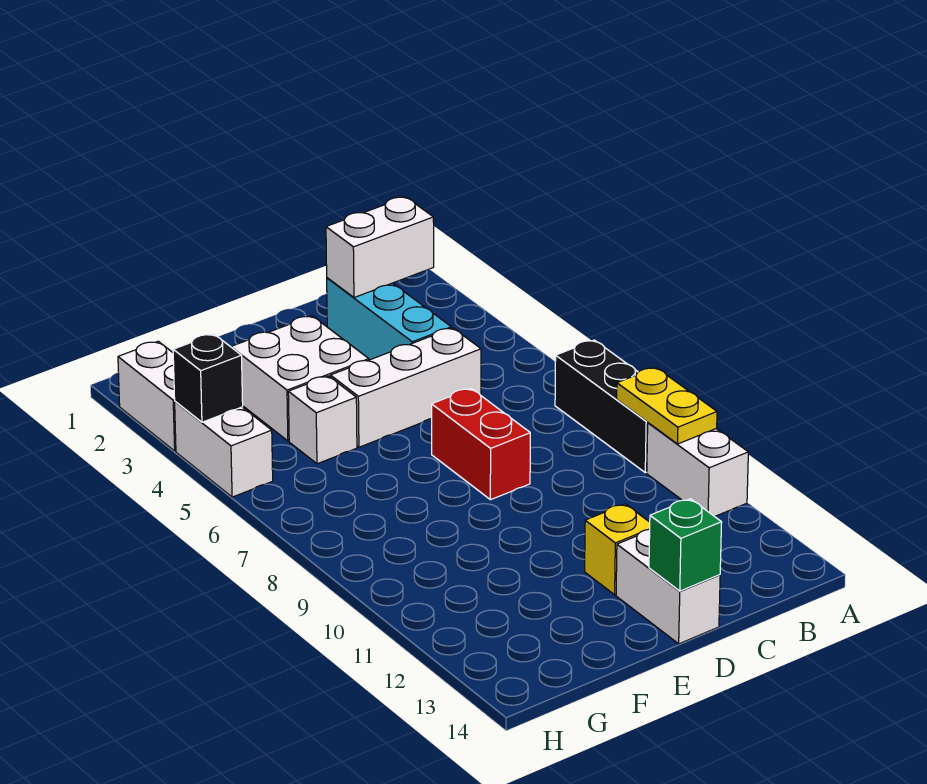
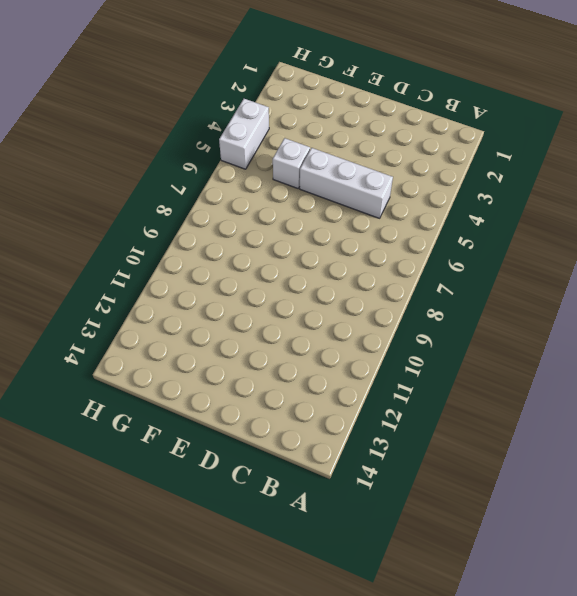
none -> black brick A7:A9 level 1
none -> white brick A10:A11 level 1
none -> cyan brick C2:C4 level 1

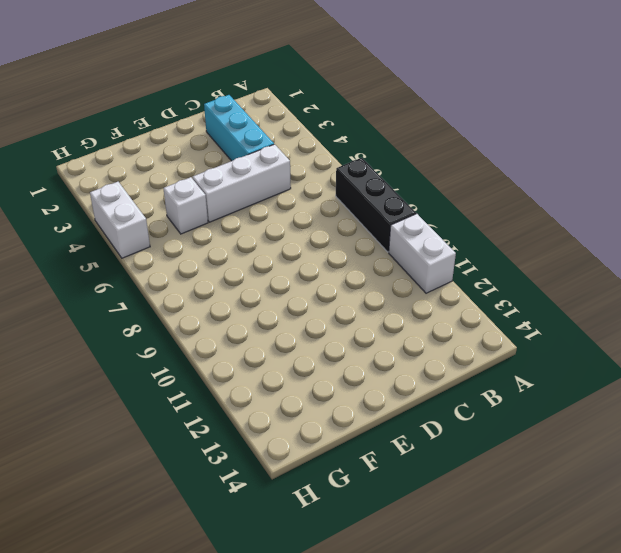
none -> red brick D7:D8 level 1
none -> yellow brick D12 level 1
none -> white brick D13:D14 level 1

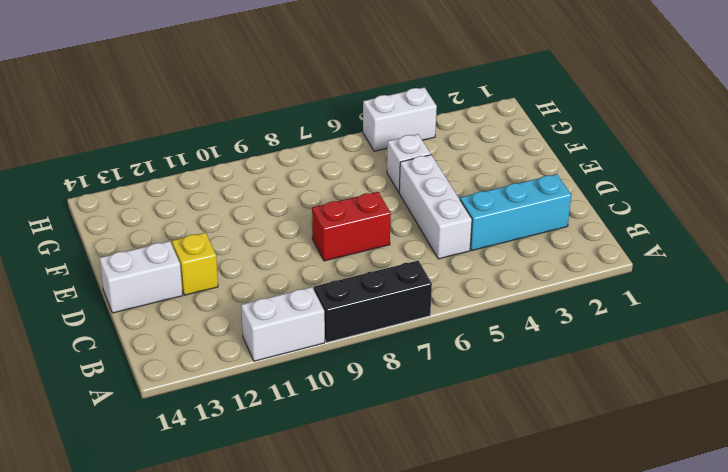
none -> white brick E3:F4 level 1
none -> white brick H2:H3 level 1
none -> yellow plate A9:A10 level 2

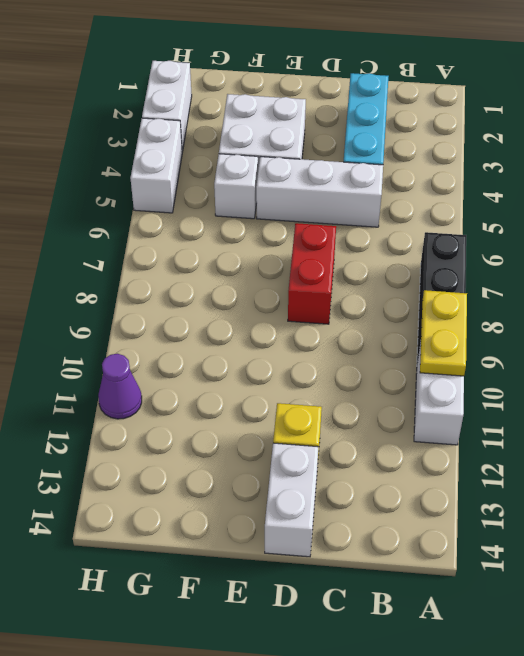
purple cone H11 level 1 -> none
none -> white brick B2:C2 level 2
none -> green brick D14 level 2
none -> black brick H4 level 2

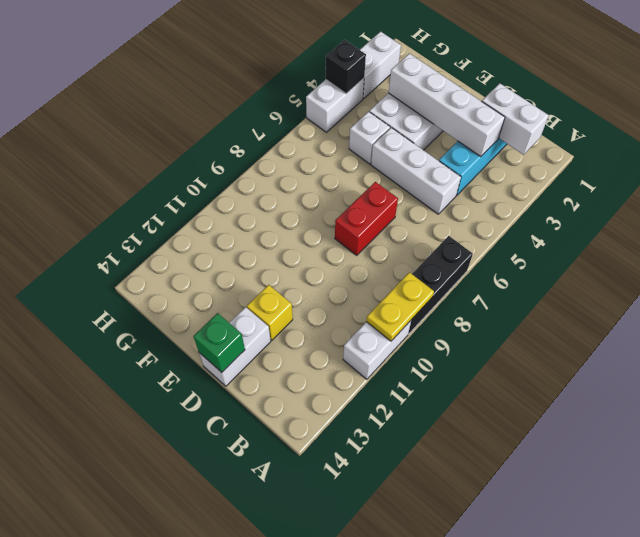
white brick C3:F3 level 2 -> none

